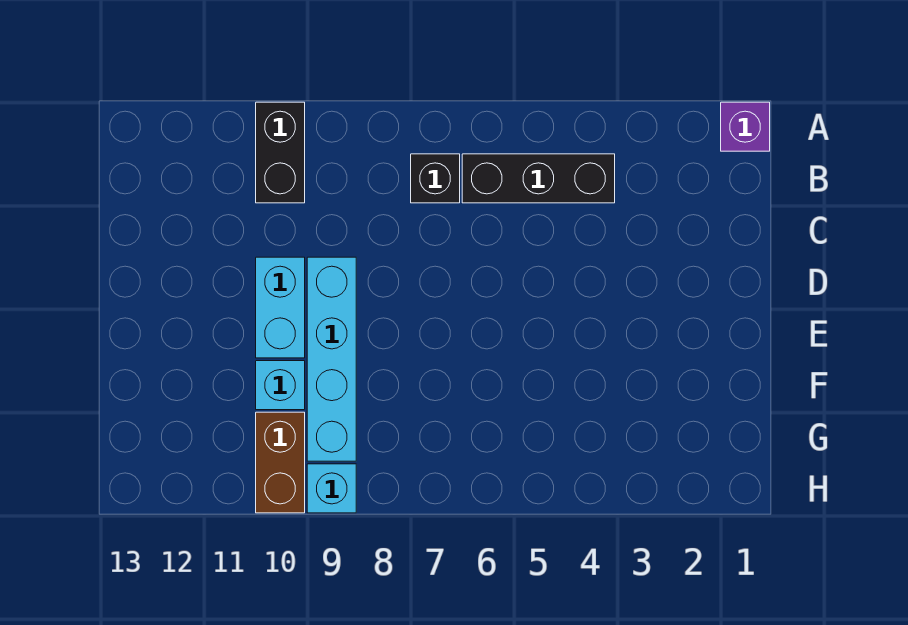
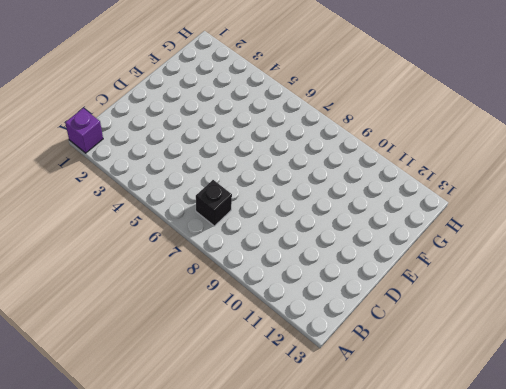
none -> black brick A10:B10 level 1
none -> black brick B4:B6 level 1

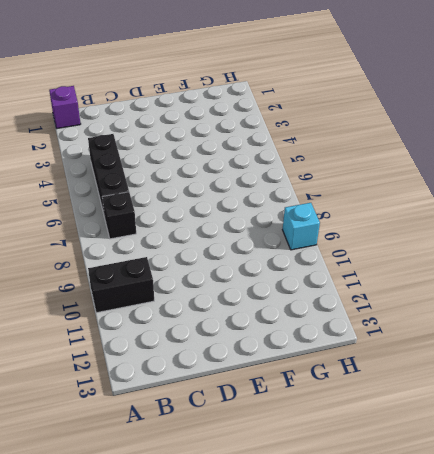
none -> cyan brick D9:G9 level 1
none -> cyan brick D10:E10 level 1

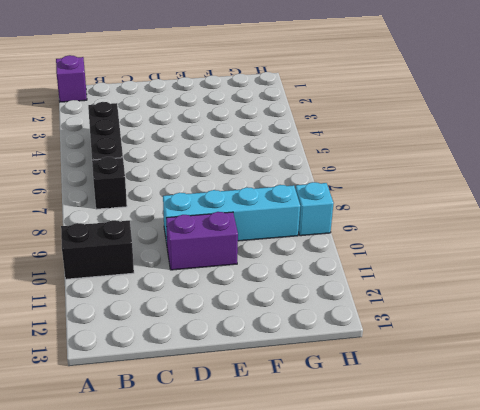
purple brick D10:E10 level 1 -> cyan brick D10:E10 level 1
none -> cyan brick F10 level 1
none -> brown brick G10:H10 level 1

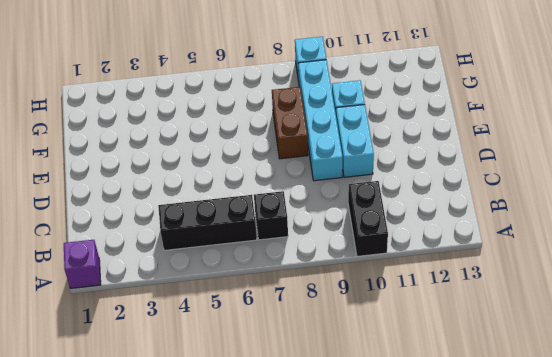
brown brick E8:F8 level 1 -> brown brick G10:H10 level 1

